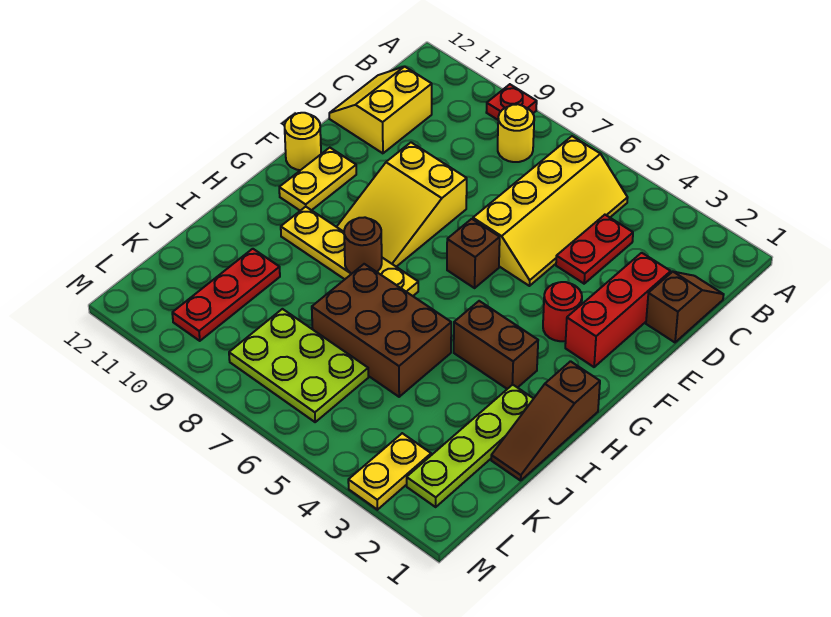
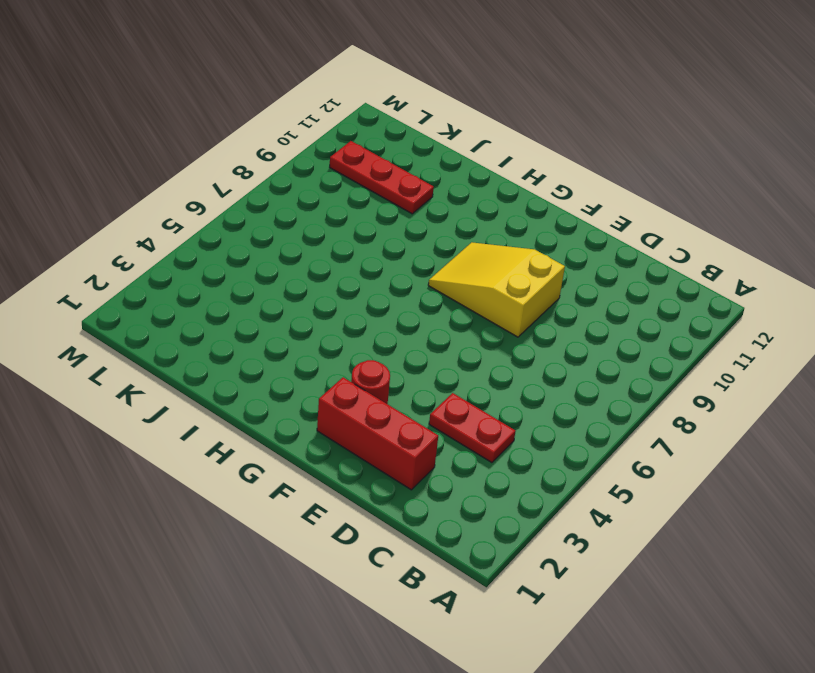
none -> red plate A9 level 1
none -> yellow slope B5:E6 level 1 top 6
none -> yellow round brick B8 level 1

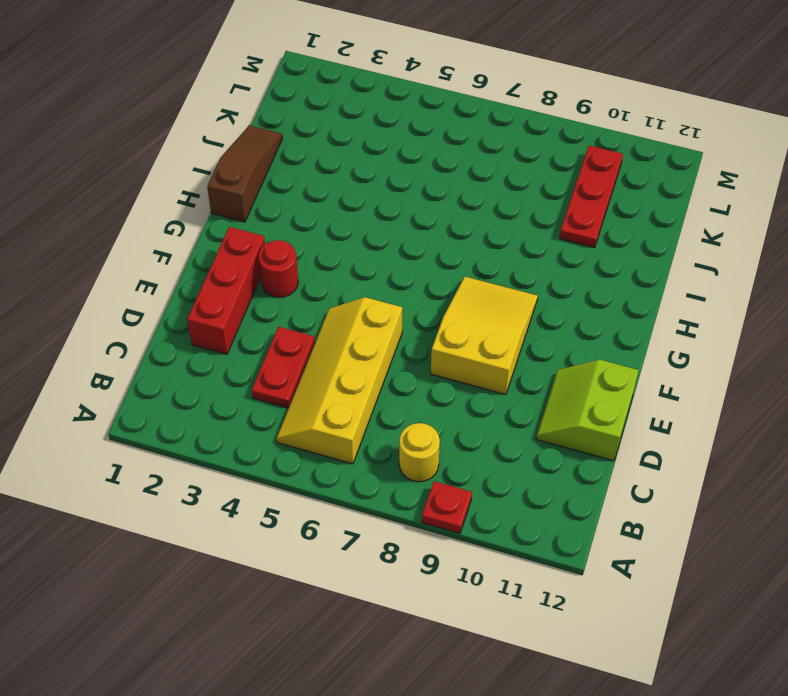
lime slope D11:E12 level 1 top 12 -> yellow slope C11:D12 level 1 top 11
none -> brown slope C1:D1 level 1 top D
none -> brown brick F6 level 1
none -> yellow plate F11:G11 level 1

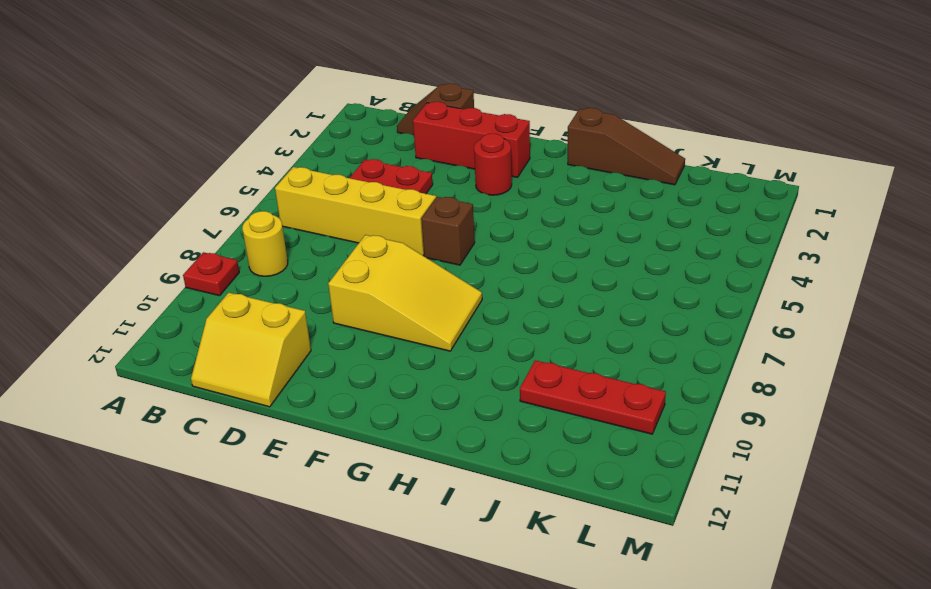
none -> yellow plate F11:G11 level 1
none -> yellow round brick F12 level 1
none -> brown brick H3:H4 level 1

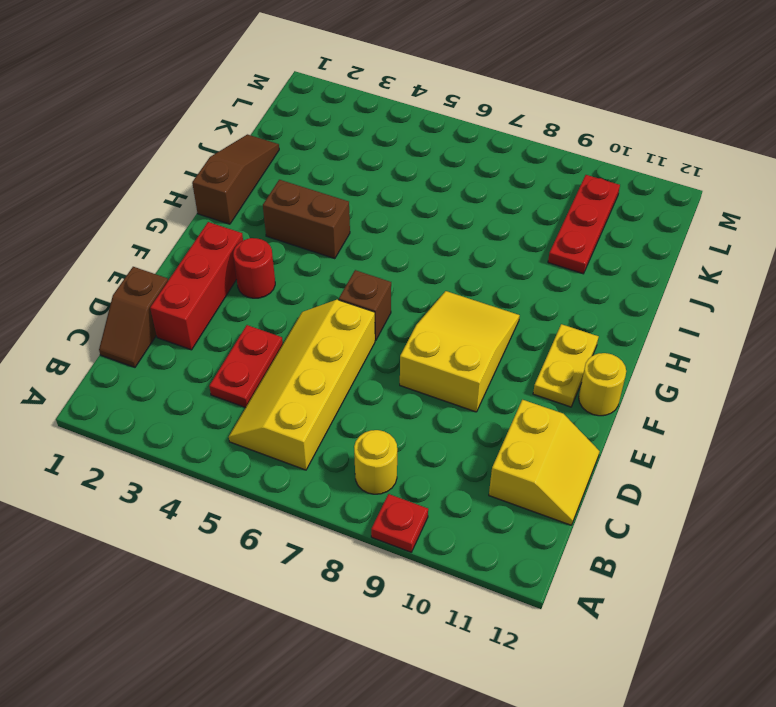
none -> yellow plate H7:H10 level 1
none -> lime plate I2:L2 level 1
none -> brown brick I5:J7 level 1

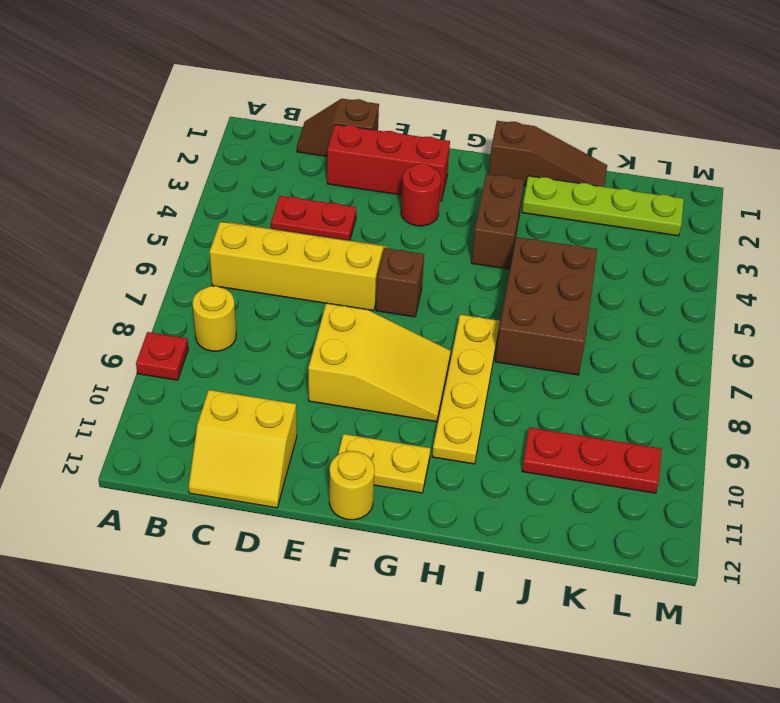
none -> lime plate K6:L8 level 1
none -> yellow plate L3:M3 level 1
none -> brown round brick H8 level 2

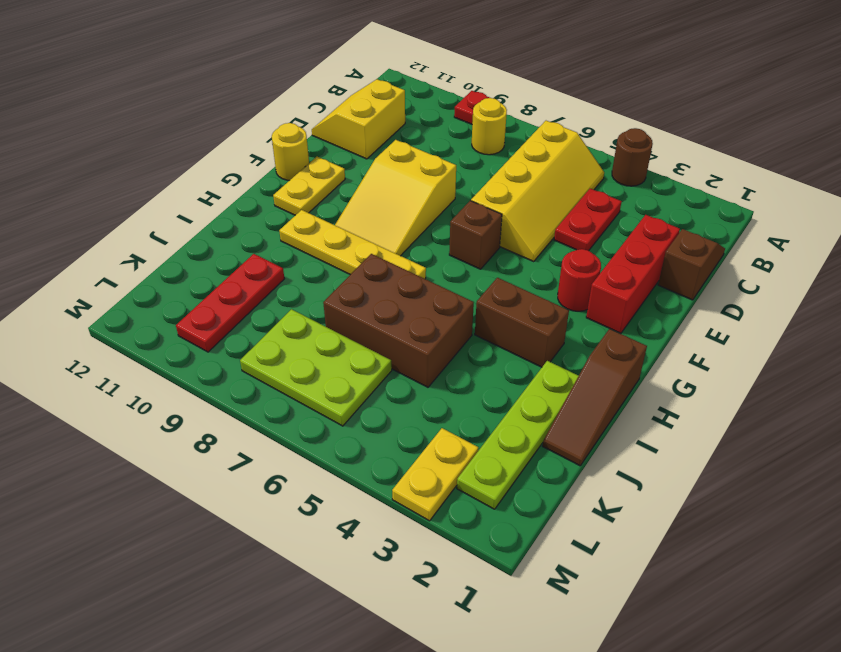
brown round brick A4 level 1 -> brown round brick H8 level 2

